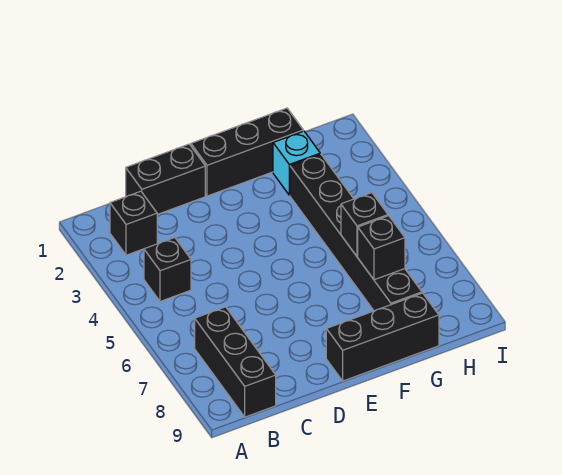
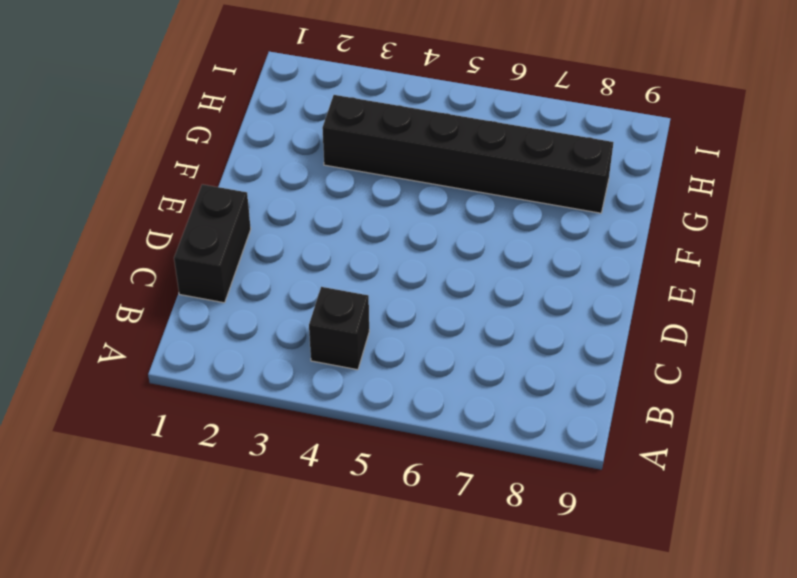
none -> black brick B2 level 1
none -> black brick B7:B9 level 1

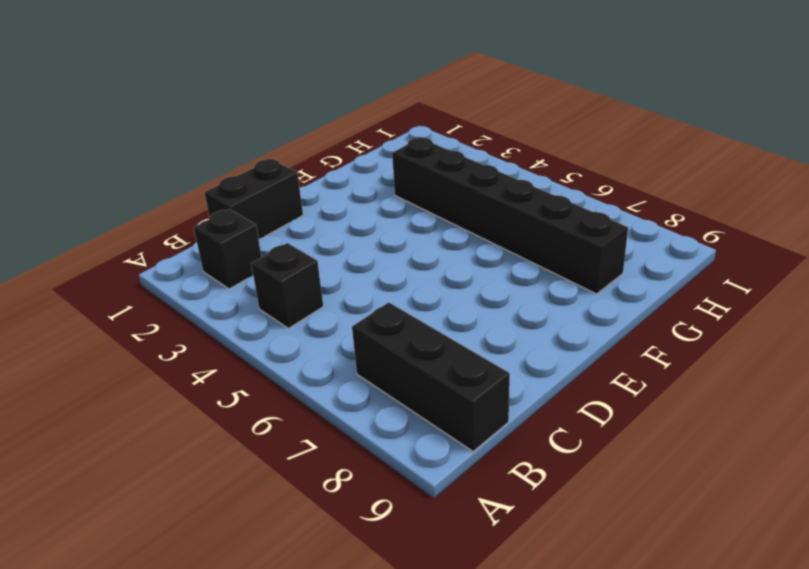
none -> black brick E1:G1 level 1
none -> black brick E9:G9 level 1

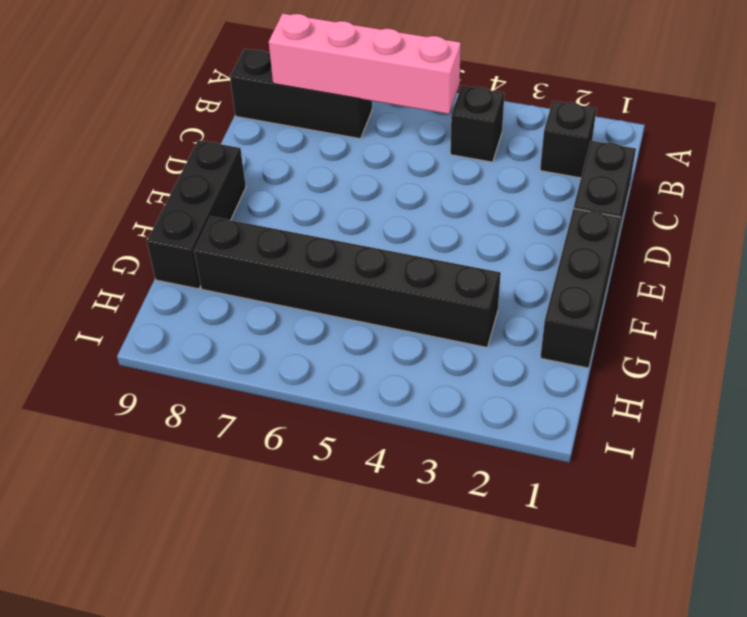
pink brick B5:B8 level 2 -> none
none -> cyan brick G2 level 1
none -> black brick G6 level 2

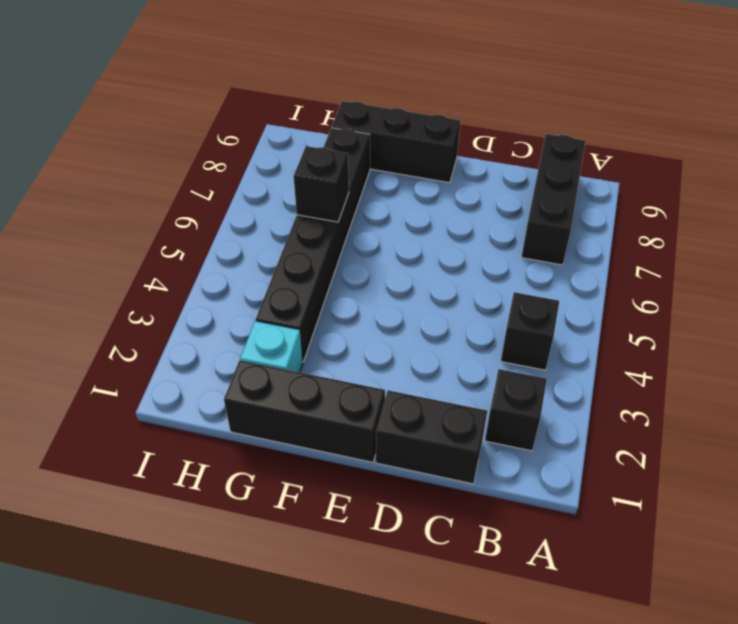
none -> black brick G7 level 2

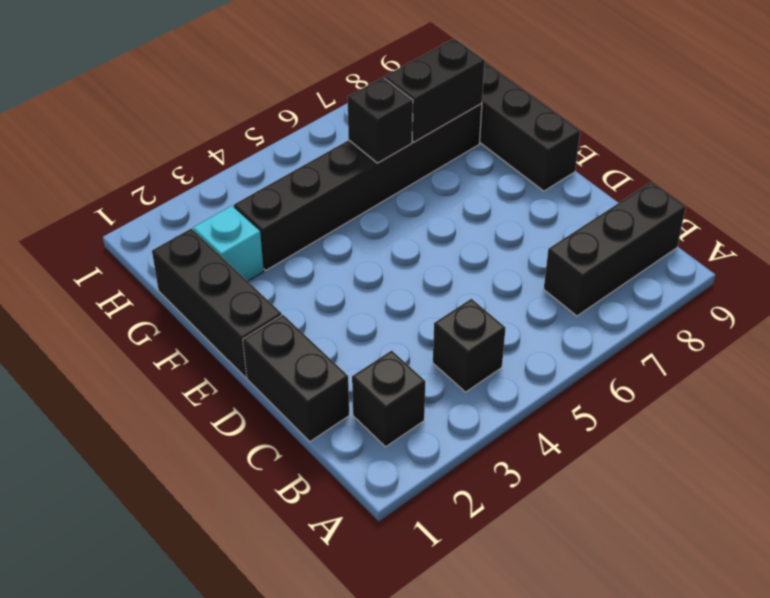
black brick G7:G8 level 2 -> black brick G7 level 2

